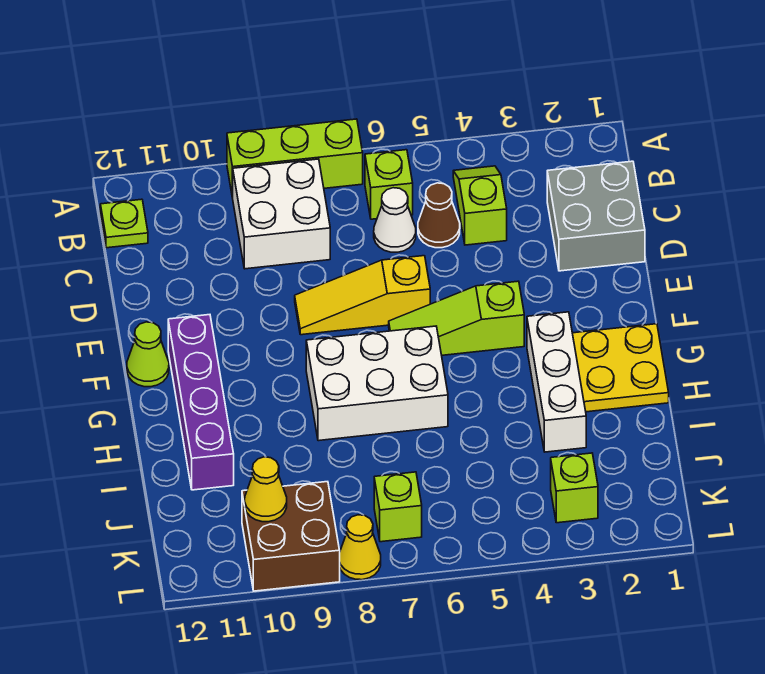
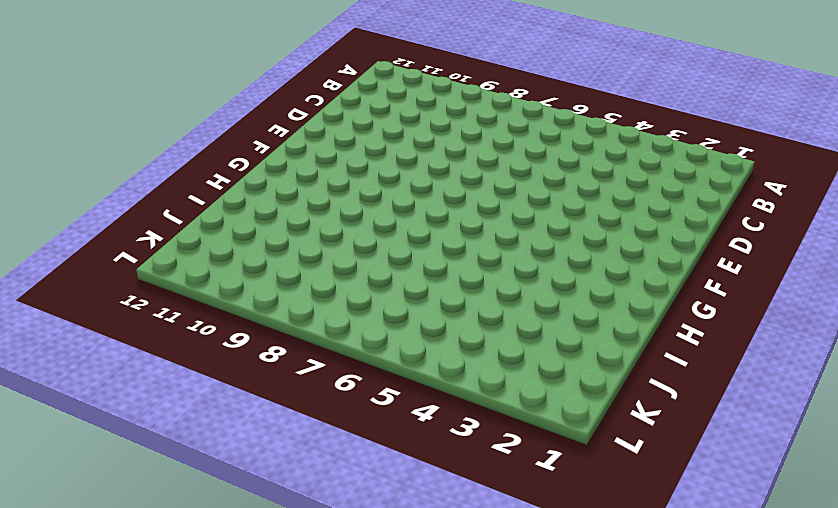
none -> lime brick A7:A9 level 1
none -> lime slope B4:C4 level 1 top C
none -> lime brick B6 level 1

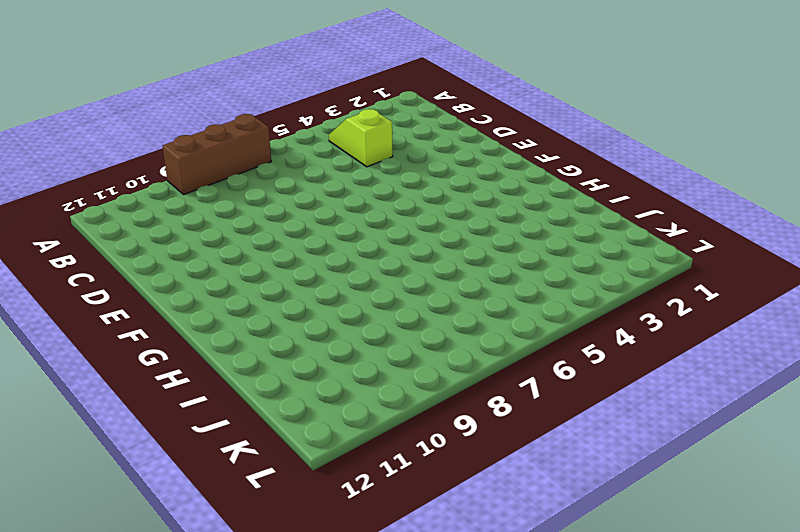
brown brick A7:A9 level 1 -> lime brick A7:A9 level 1
none -> lime brick B6 level 1
none -> white brick B8:C9 level 1
none -> lime plate B12 level 1

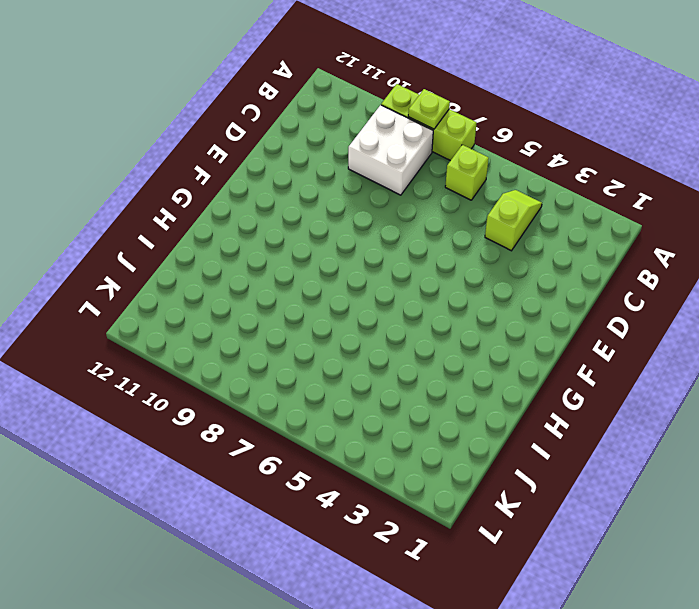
lime plate A8 level 2 -> lime plate B12 level 1
none -> grey brick C1:D2 level 1
none -> brown cone C5 level 1
none -> white cone C6 level 1

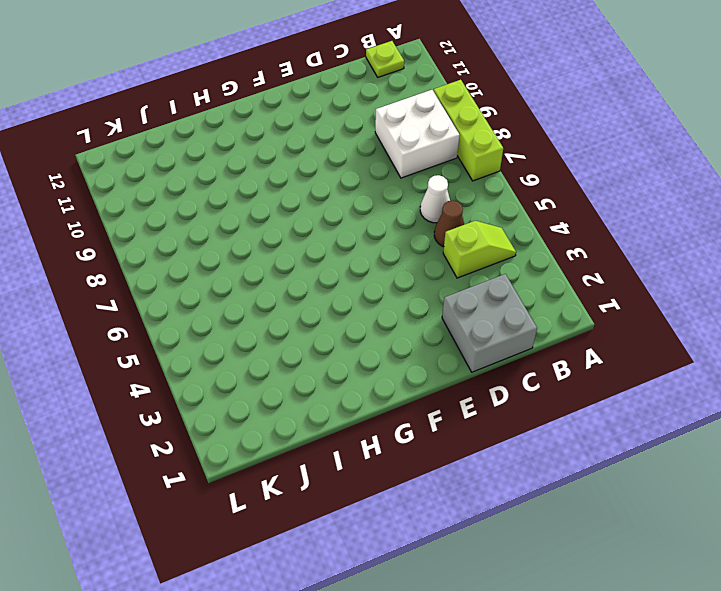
none -> lime brick B6 level 1
none -> yellow slope E6:E8 level 1 top 6
none -> lime slope F4:F6 level 1 top 4

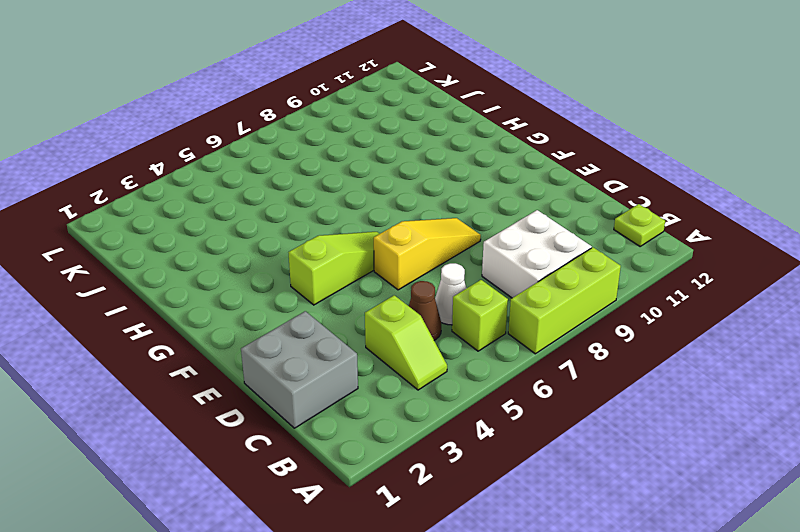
none -> purple brick F11:I11 level 1
none -> lime cone F12 level 1
none -> yellow plate G1:H2 level 1

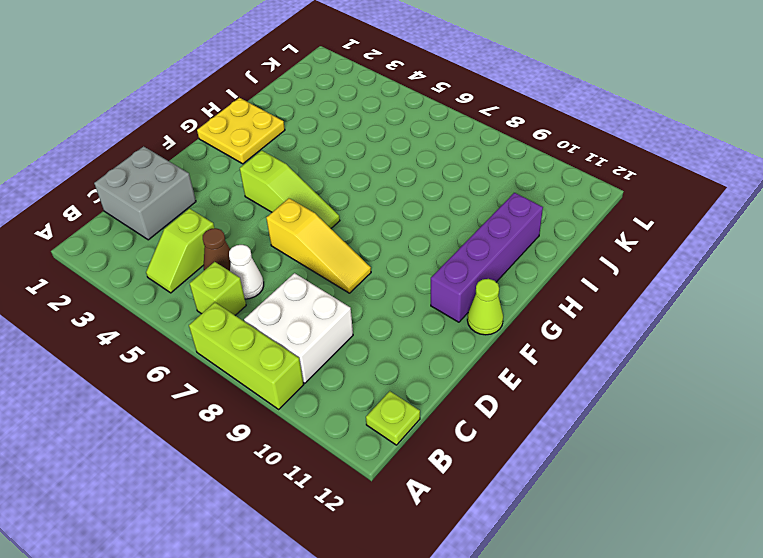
none -> white brick G3:I3 level 1
none -> white brick G6:H8 level 1
none -> lime brick K3 level 1

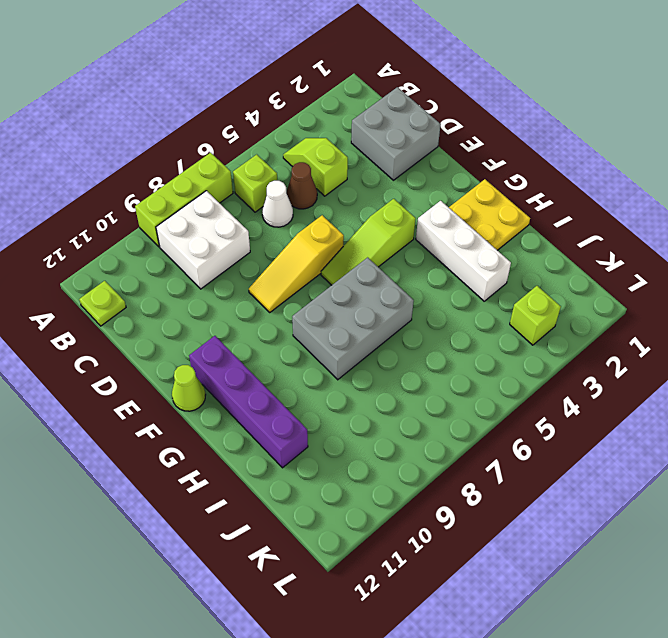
grey brick G6:H8 level 1 -> white brick G6:H8 level 1
none -> lime brick K7 level 1
none -> brown brick K9:L10 level 1
none -> yellow cone L8 level 1

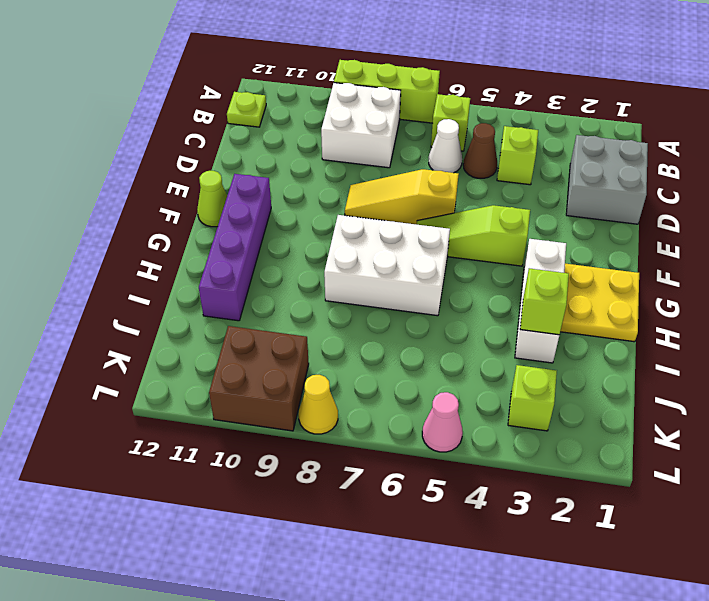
lime brick I3 level 2 -> lime brick K7 level 1
pink cone L5 level 1 -> none
none -> yellow cone K10 level 2

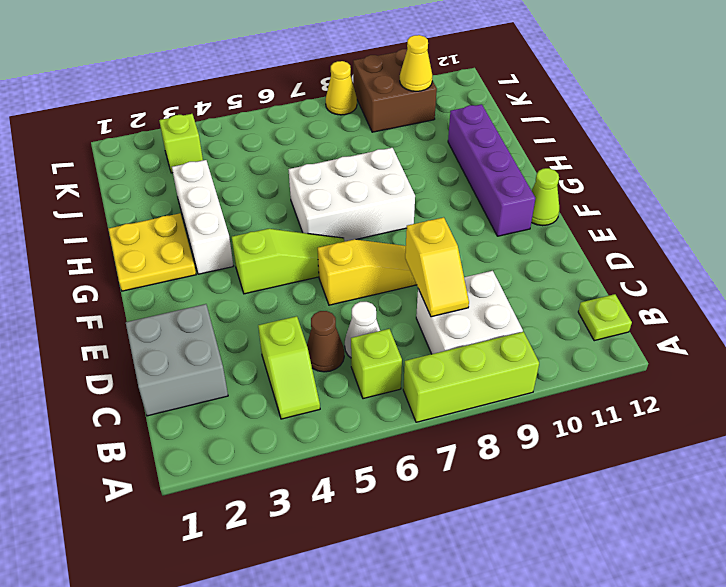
yellow slope C8:D8 level 2 top D -> none
none -> lime brick K7 level 1

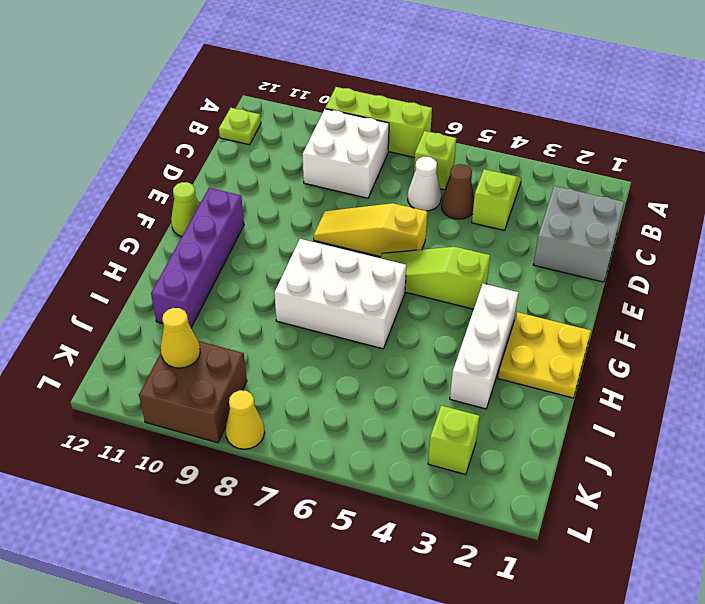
none -> lime brick K7 level 1

